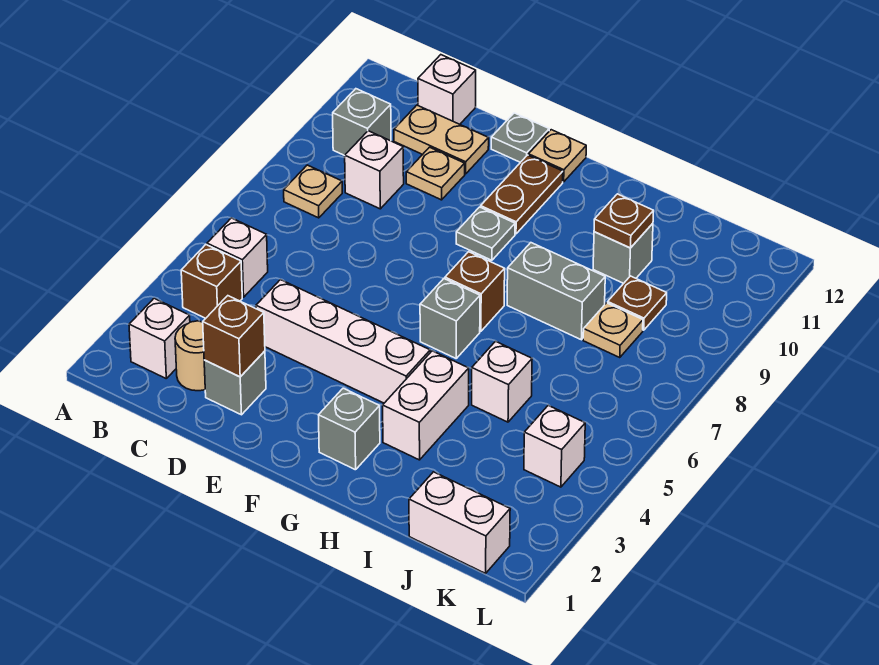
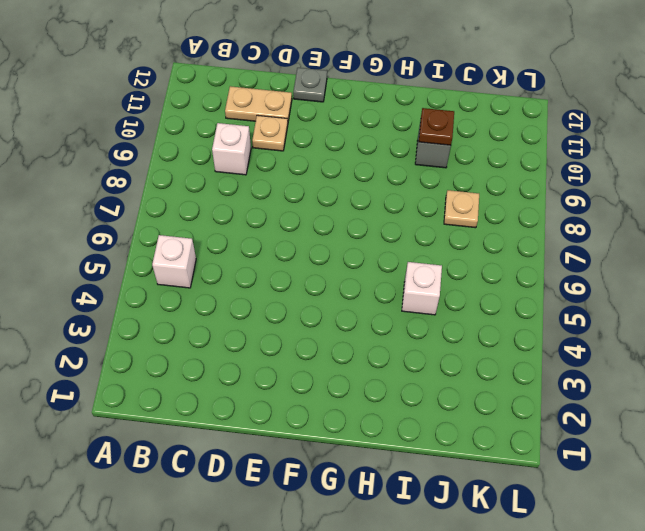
none -> white brick B2 level 1
none -> brown brick B4 level 1
none -> tan plate B8 level 1

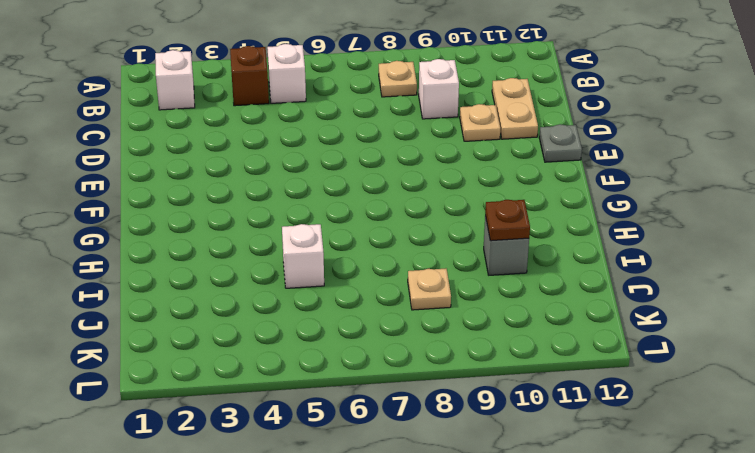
none -> grey brick B10 level 1
none -> tan round brick C2 level 1
none -> white brick C12 level 1

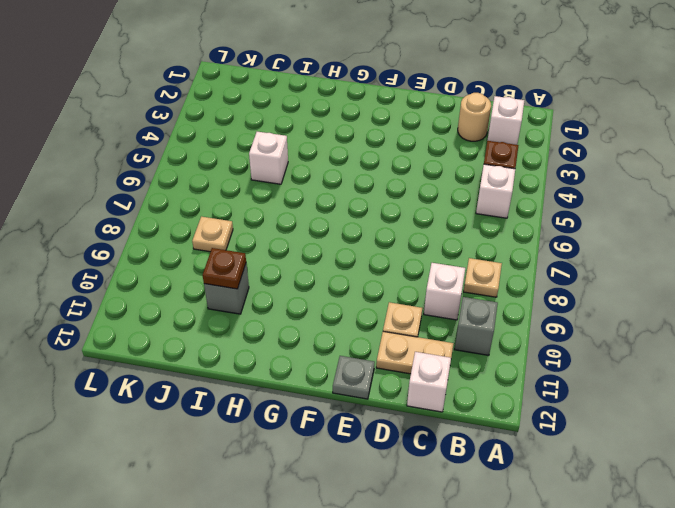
none -> grey brick D2 level 1
none -> white brick D4:G4 level 1
none -> grey plate F9 level 1

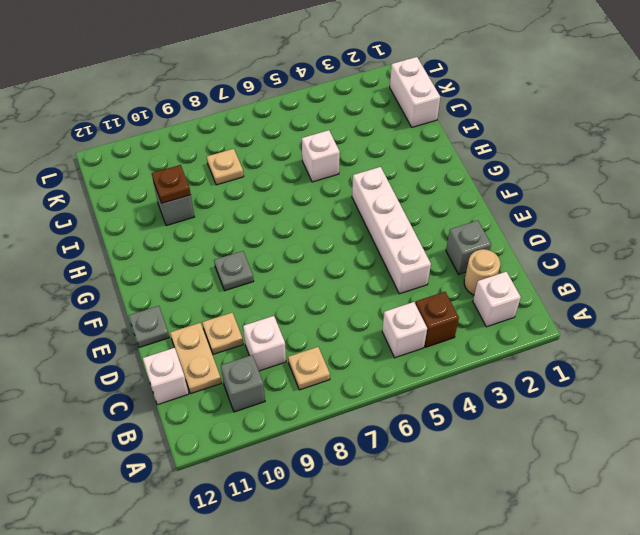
none -> brown plate F10:F11 level 1
none -> tan plate F12 level 1
none -> grey brick G2 level 1

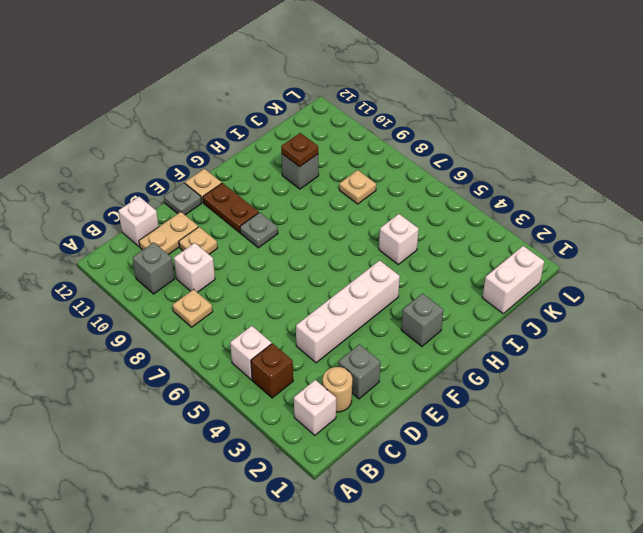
none -> grey brick G6 level 1
none -> brown brick G7 level 1
none -> white brick H3:H4 level 1

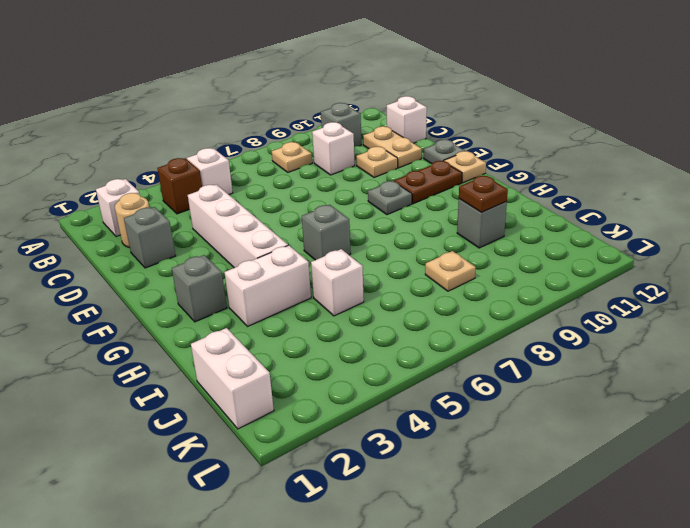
none -> brown brick G7 level 1
none -> grey brick H8:I8 level 1
none -> brown plate J9 level 1

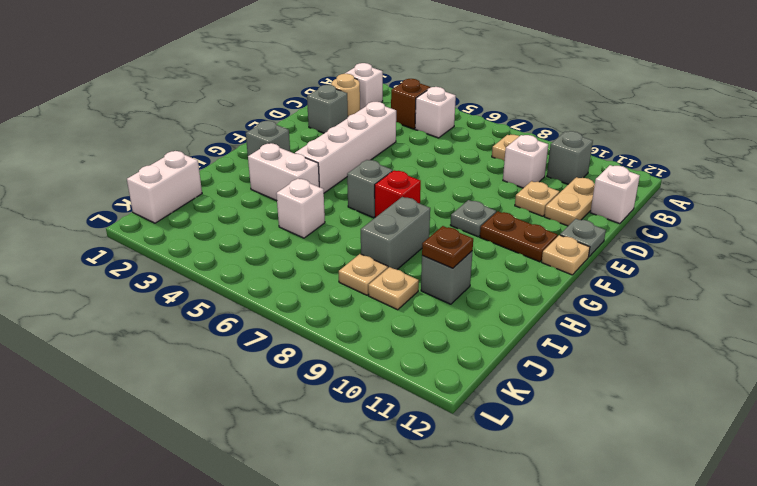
red brick G7 level 1 -> brown brick G7 level 1
tan plate J9 level 1 -> brown plate J9 level 1
none -> white brick K4 level 1
none -> brown brick D2 level 2

